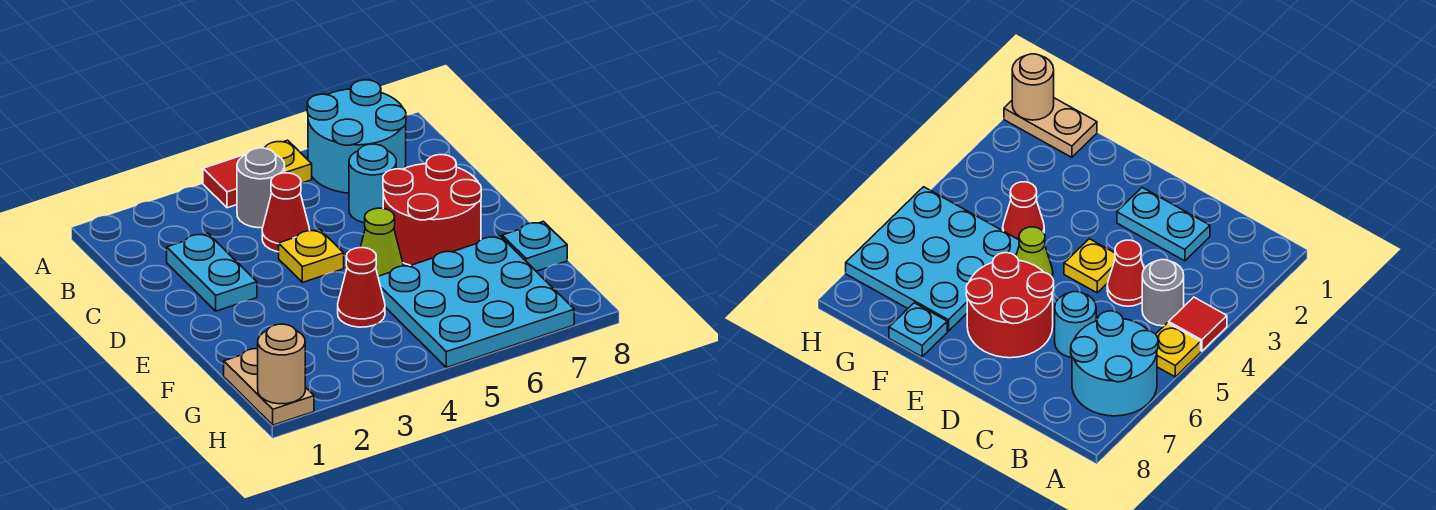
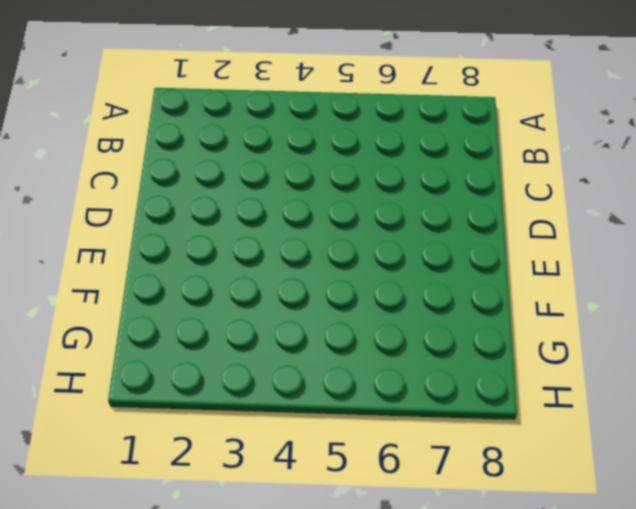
none -> red tile A4 level 1
none -> yellow plate A5 level 1
none -> cyan round brick A6:B7 level 1

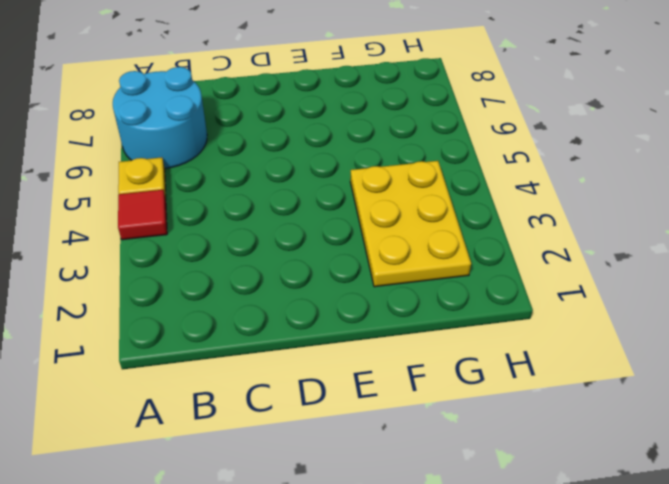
yellow plate F2:G4 level 1 -> red cone F4 level 1
none -> grey round brick B4 level 1
none -> cyan plate C2:D2 level 1
none -> red cone C4 level 1

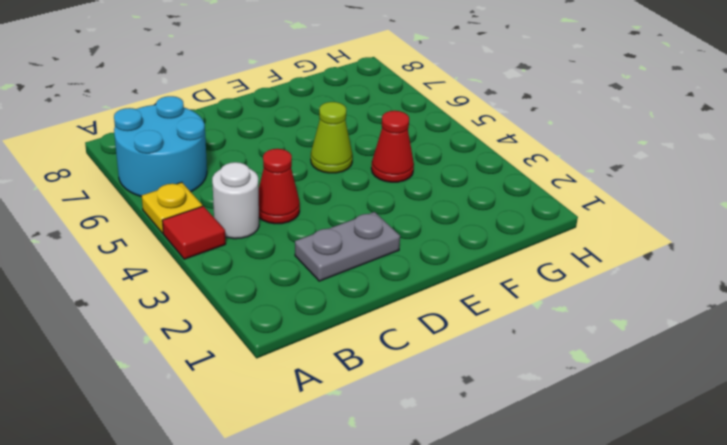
white round brick B4 level 1 -> grey round brick B4 level 1
grey plate C2:D2 level 1 -> cyan plate C2:D2 level 1
none -> cyan round brick C6 level 1
none -> yellow plate D4 level 1
none -> red round brick D6:E7 level 1

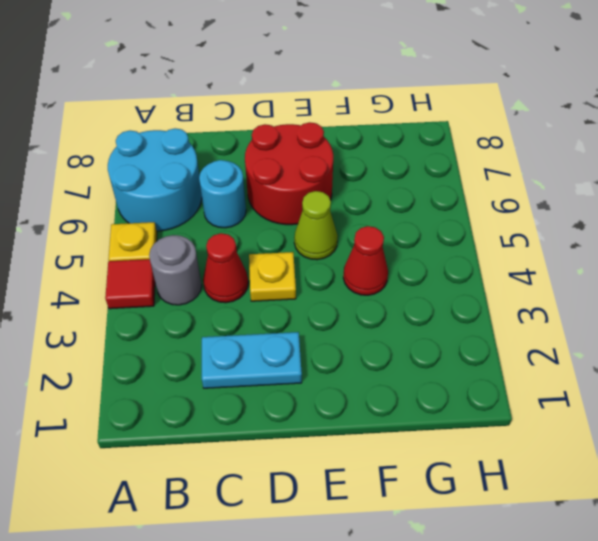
none -> cyan plate F5:H7 level 1
none -> cyan plate F8 level 1
none -> tan plate G1:H1 level 1

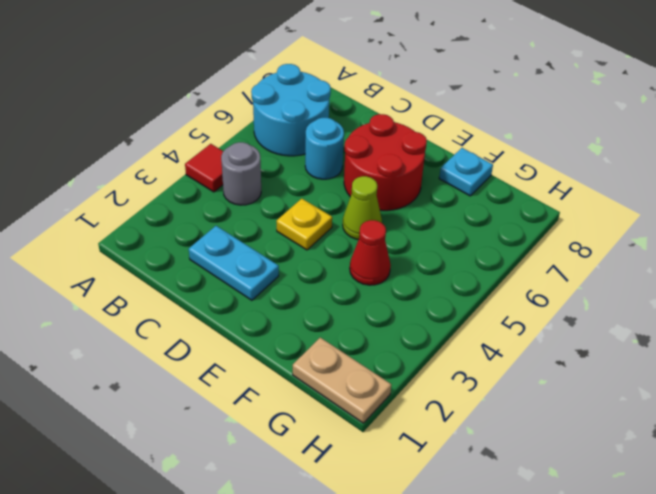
none -> yellow plate A5 level 1
none -> red cone C4 level 1
none -> cyan plate F5:H7 level 1

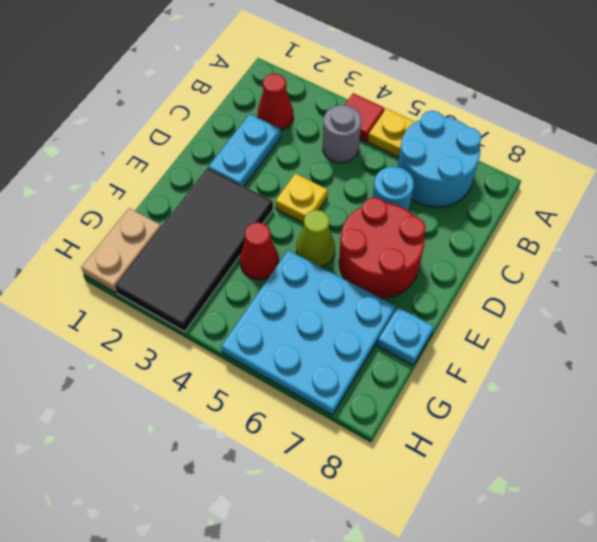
red cone B2 level 1 -> red cone C4 level 1
black tile E2:H3 level 1 -> none
none -> tan round brick H1 level 2

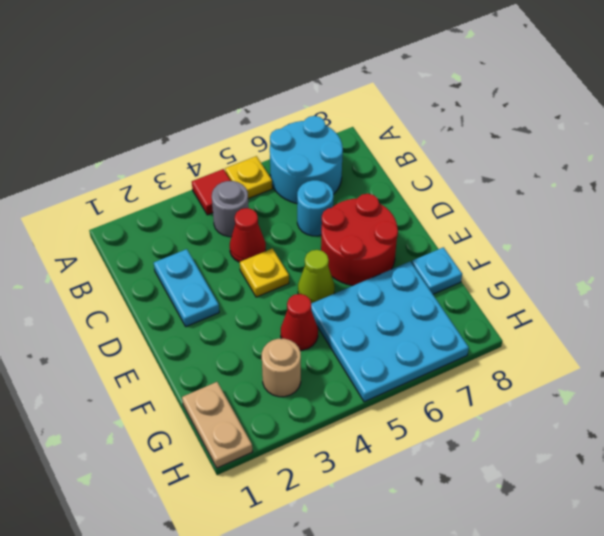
tan round brick G3 level 1 -> tan round brick H1 level 2

